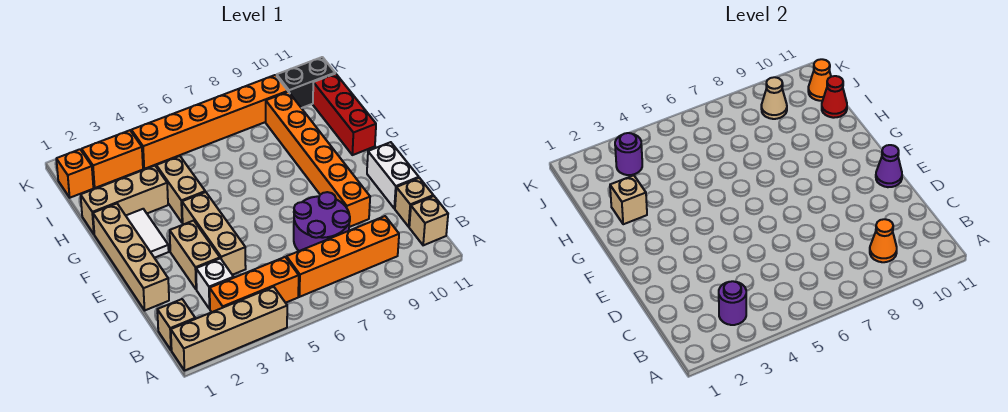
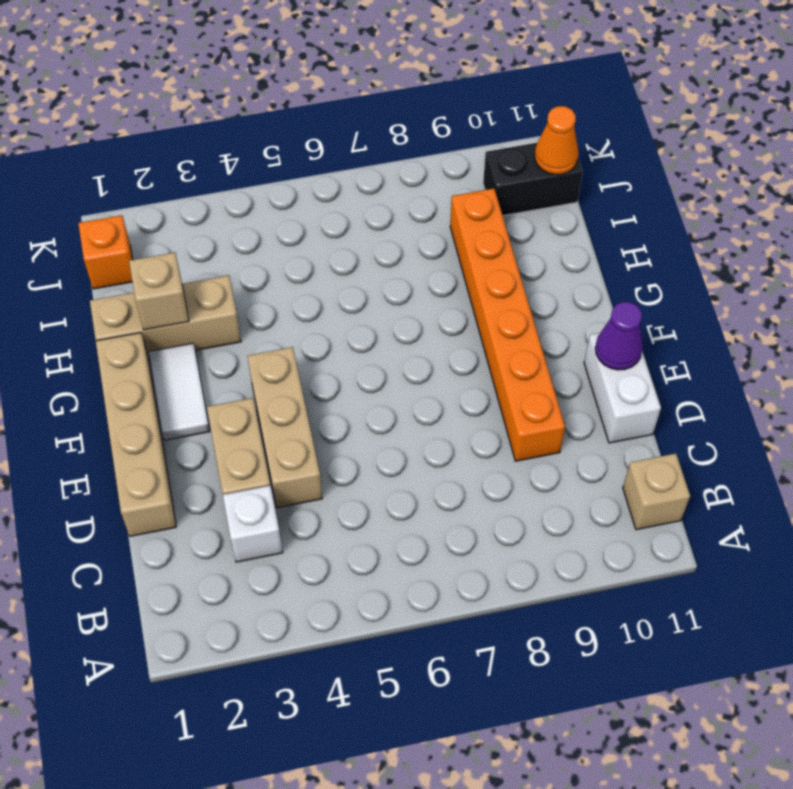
none -> tan brick A1:A4 level 1
none -> tan brick B1 level 1
none -> orange brick B3:B5 level 1

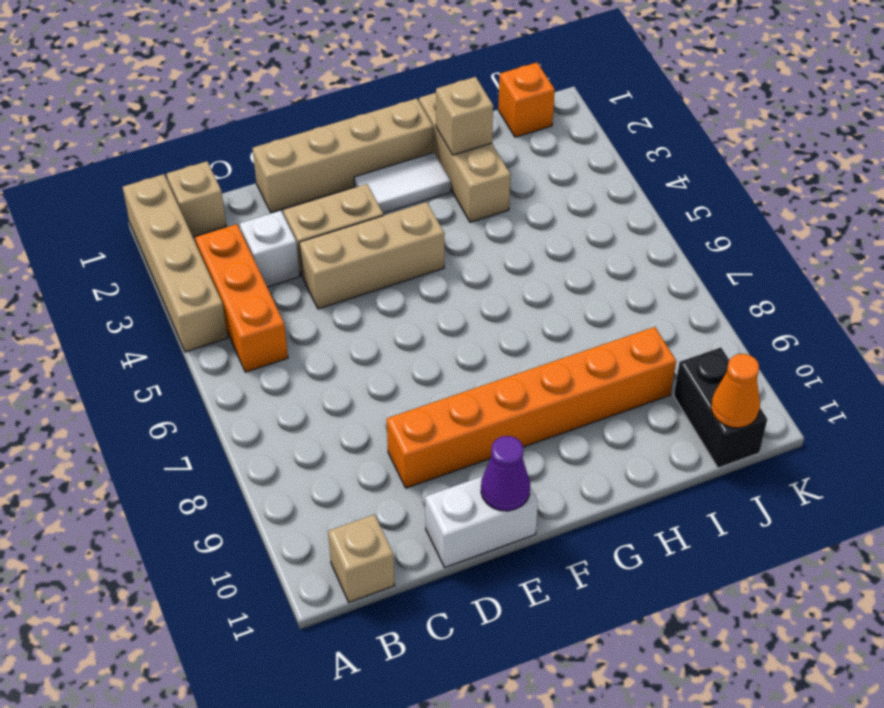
none -> orange brick B6:B9 level 1
none -> purple round brick C7:D8 level 1
none -> tan brick C11 level 1

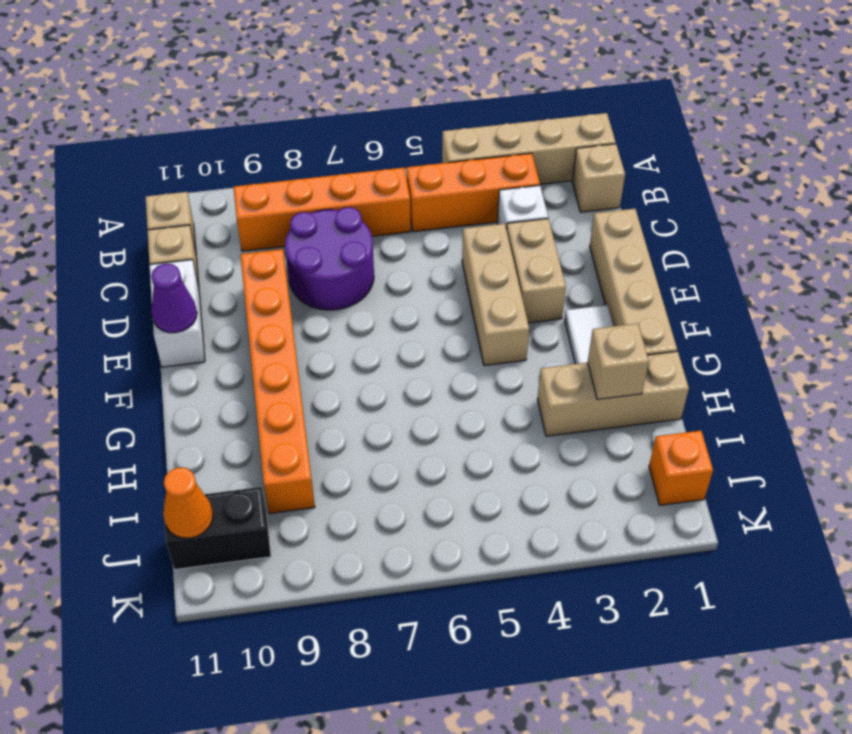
none -> tan brick G4:H4 level 1
none -> red brick G11:I11 level 1
none -> orange brick J2:J3 level 1

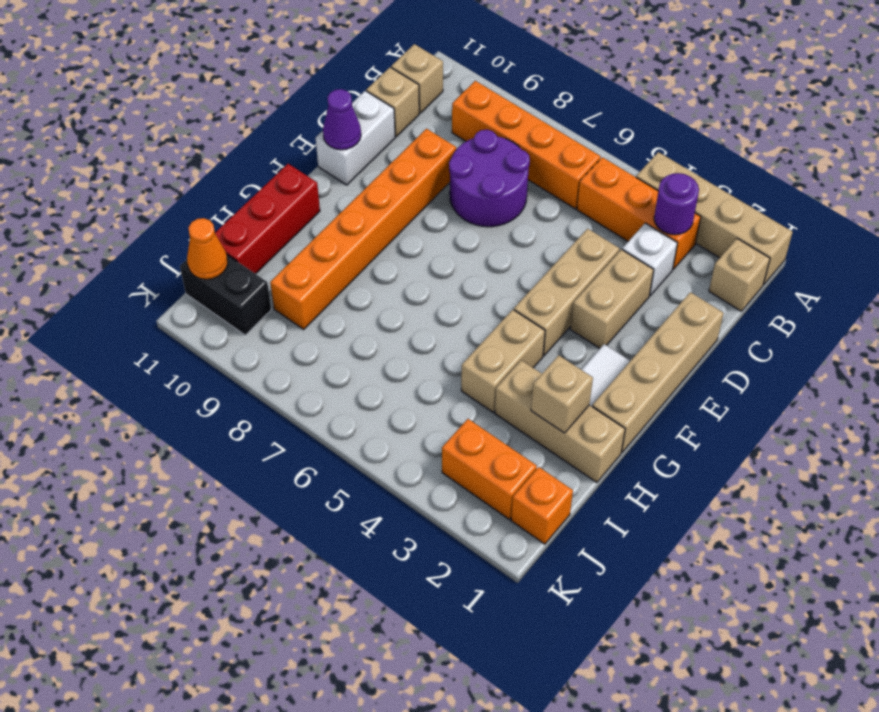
none -> orange brick J4:J9 level 1
none -> orange cone B9 level 2
none -> red cone I11 level 2

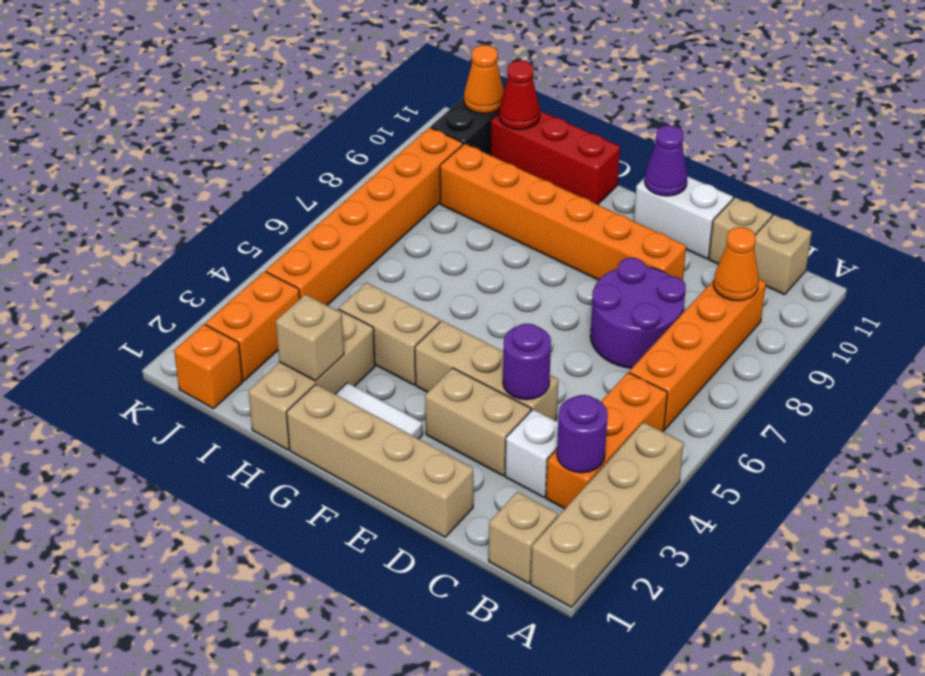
purple round brick D4 level 2 -> purple round brick J3 level 2
none -> tan cone J9 level 2

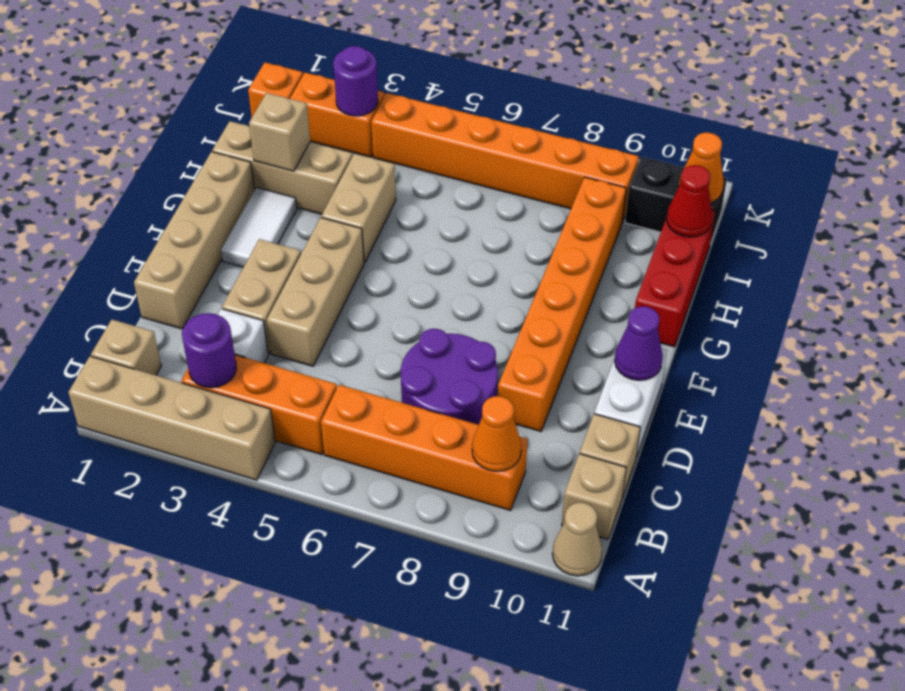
tan cone A11 level 1 -> tan cone J9 level 2

